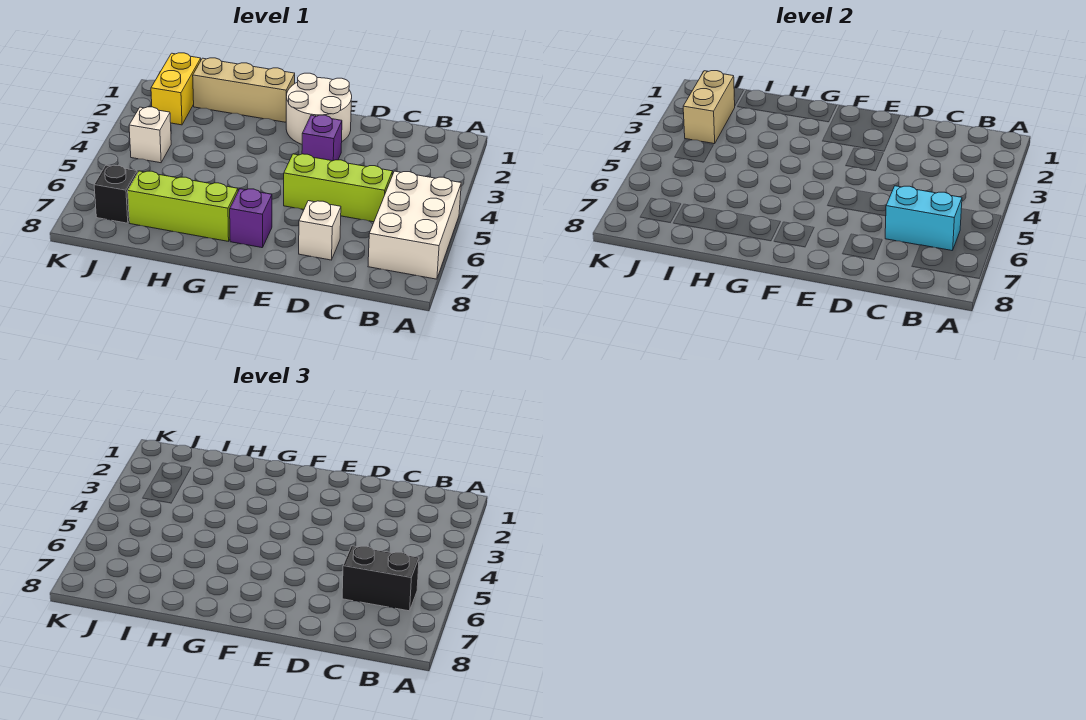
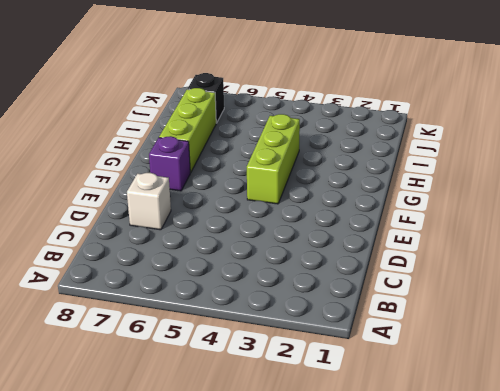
lime brick F4:H4 level 1 -> lime brick C5:E5 level 1
none -> white brick A5:B7 level 1
none -> white round brick E1:F2 level 1
none -> purple brick E3 level 1

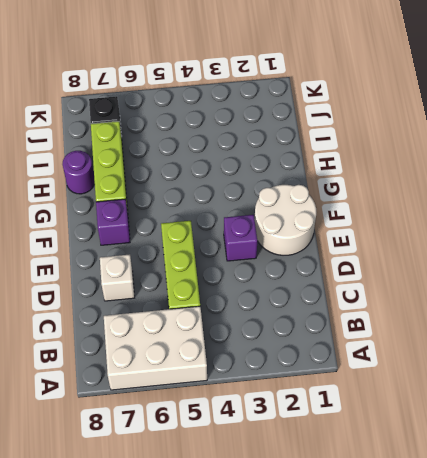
purple round brick H8 level 1 -> none
none -> tan brick G1:I1 level 1
none -> yellow brick J1:J2 level 1
none -> white brick J4 level 1

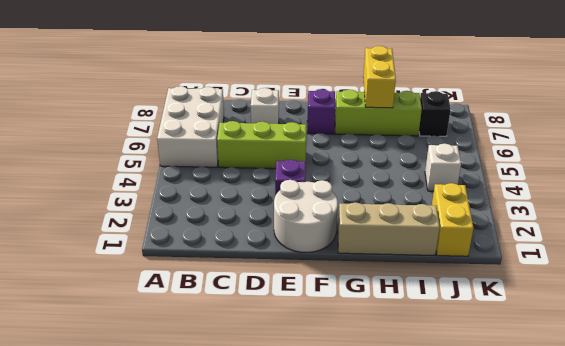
yellow brick H7:H8 level 2 -> none
none -> cyan brick B6:C6 level 2
none -> tan brick J2:J3 level 2
none -> black brick B6:C6 level 3

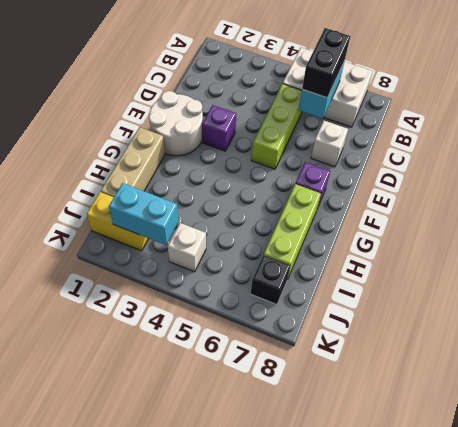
cyan brick J2:J3 level 2 -> tan brick J2:J3 level 2

